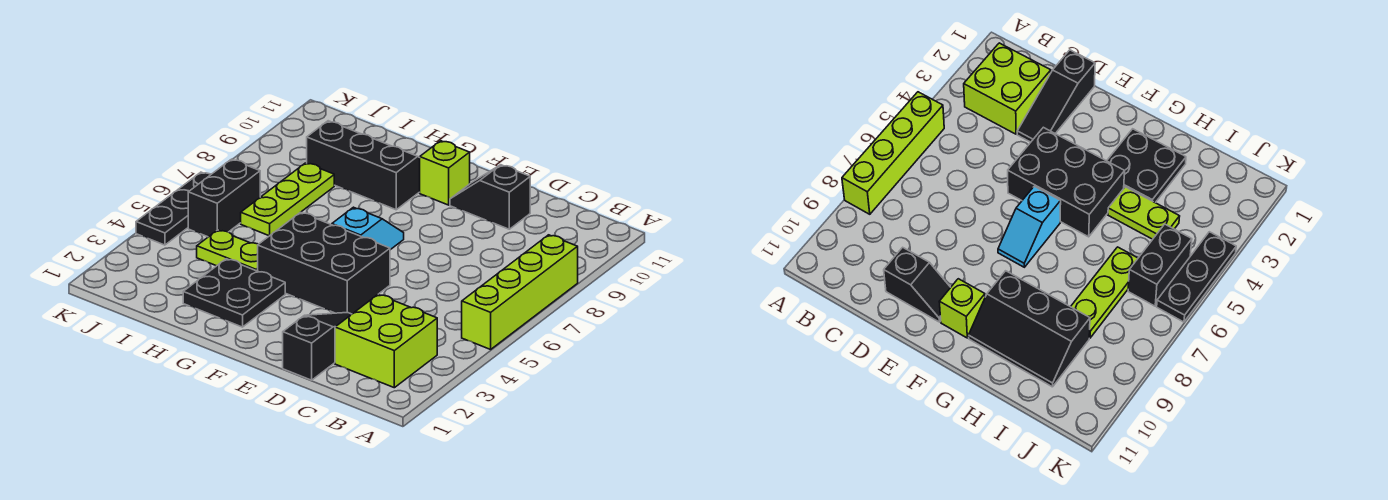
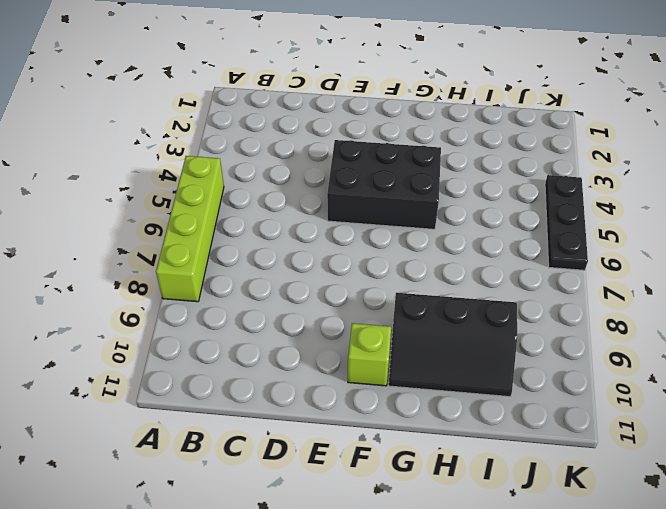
none -> lime brick B2:C3 level 1
none -> black slope D1:D3 level 1 top 1
none -> black slope D10:E10 level 1 top D

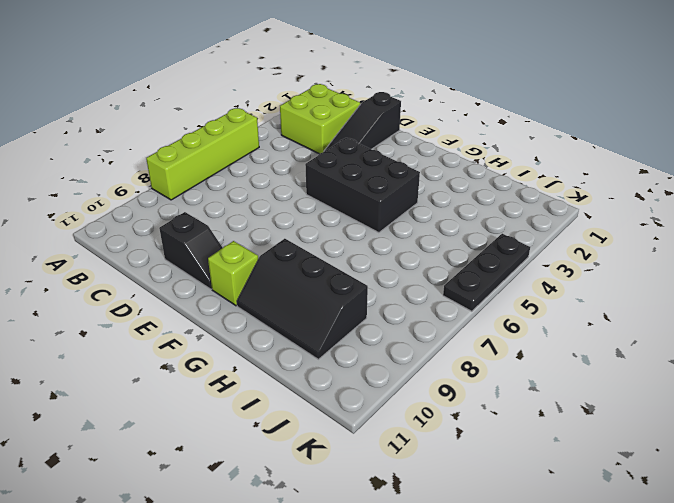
none -> cyan slope F6:F7 level 1 top 6
none -> black plate G2:H3 level 1
none -> lime plate H4:I4 level 1

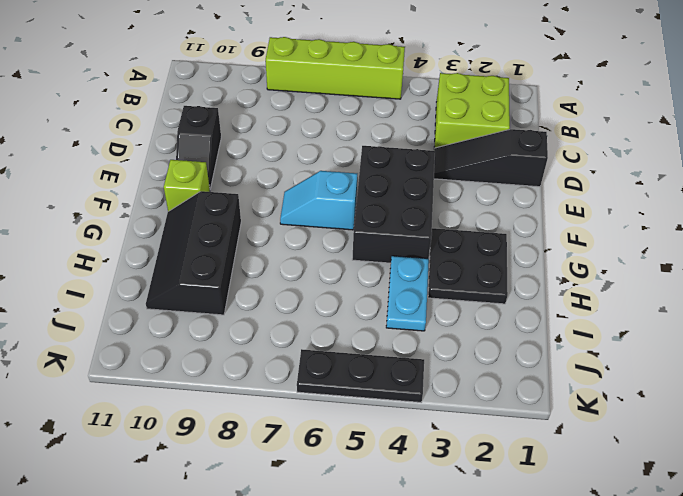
cyan plate H4:I4 level 1 -> lime plate H4:I4 level 1
none -> lime plate I6:I8 level 1
none -> black brick J5:J6 level 1

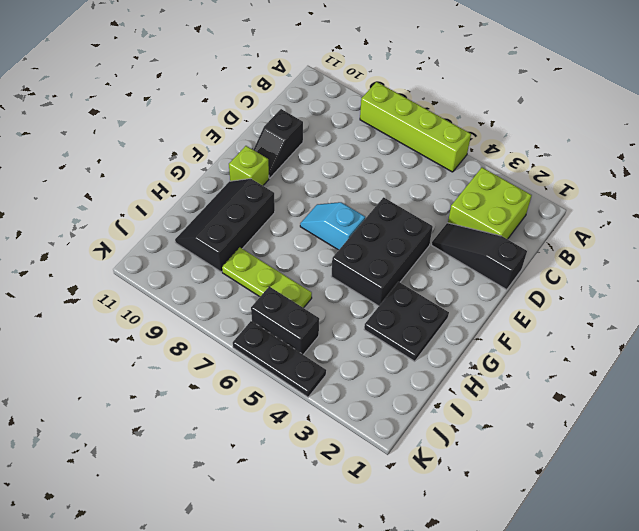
none -> lime plate H4:I4 level 1

